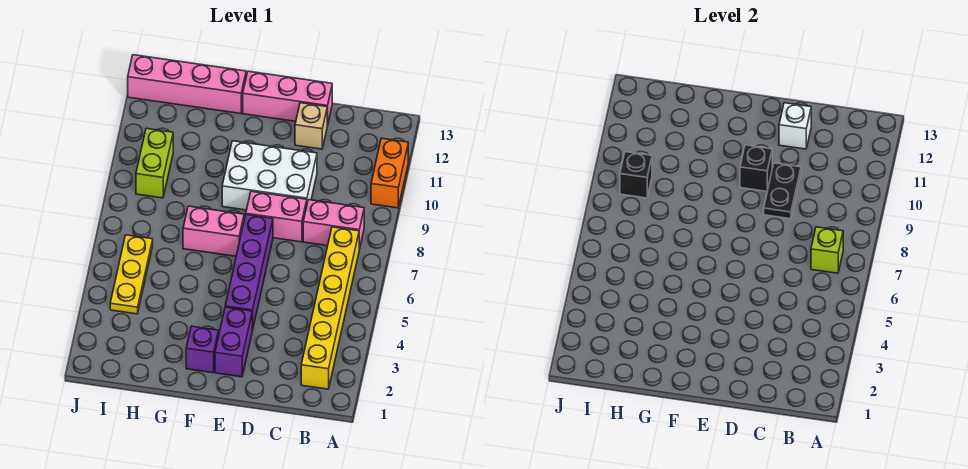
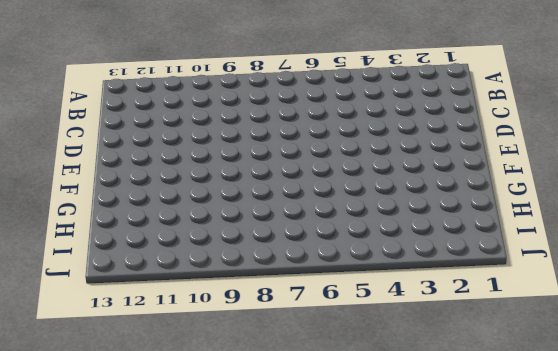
none -> orange brick A10:A11 level 1
none -> yellow brick B2:B7 level 1
none -> pink brick B8:C8 level 1

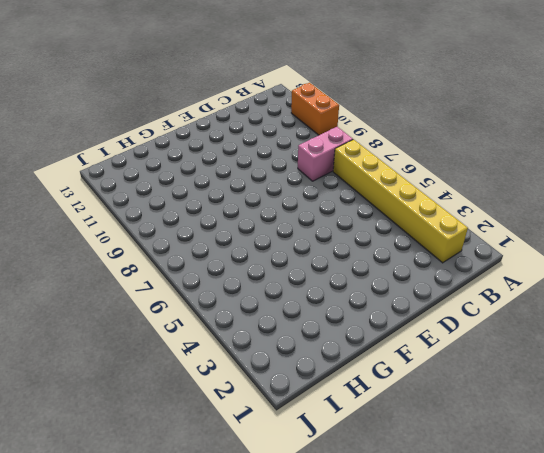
none -> pink brick D8:E8 level 1
none -> white brick D9:F10 level 1
none -> tan brick D12 level 1

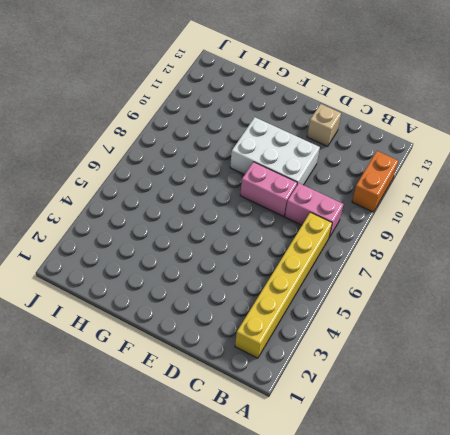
none -> pink brick D13:F13 level 1
none -> purple brick E2:E3 level 1
none -> purple brick E4:E7 level 1

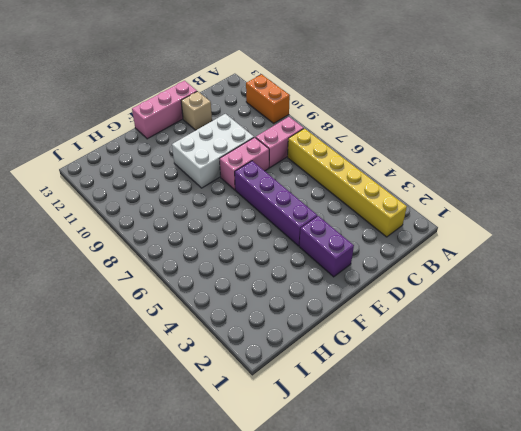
none -> purple brick F2 level 1
none -> pink brick F7:G7 level 1
none -> pink brick G13:J13 level 1

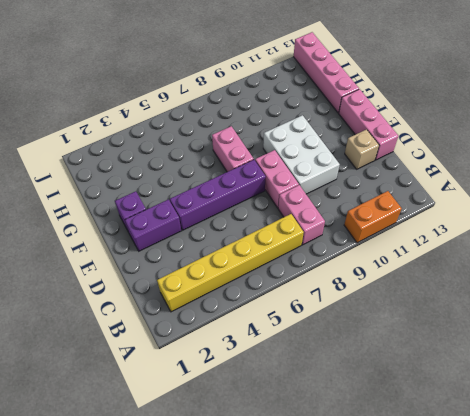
none -> yellow plate I4:I6 level 1
none -> lime brick I9:I10 level 1
none -> lime brick B7 level 2

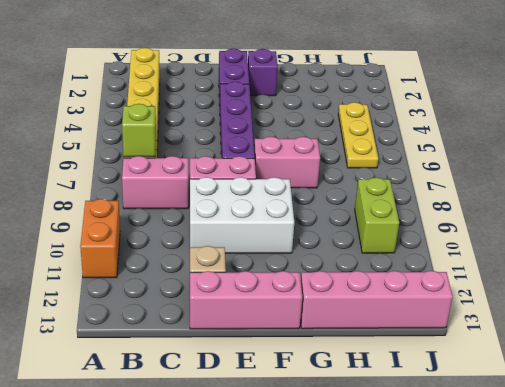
none -> black plate D9:D10 level 2
none -> white brick D12 level 2
none -> black brick E10 level 2

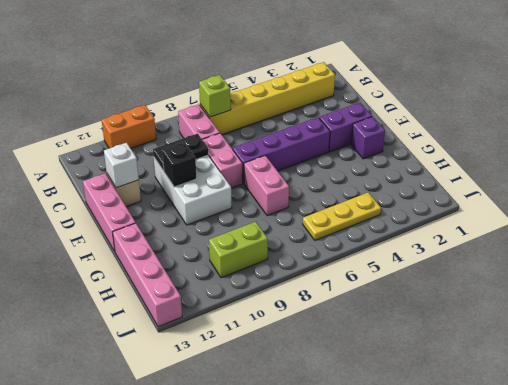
none -> black brick I9 level 2

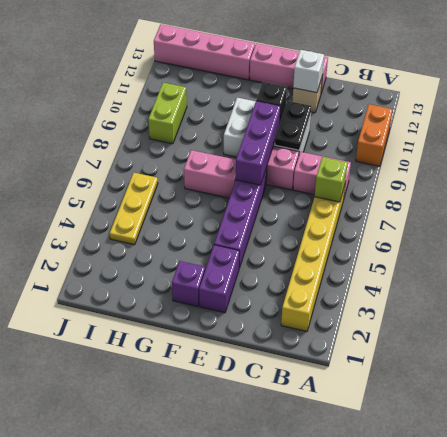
purple brick E7:E9 level 2 -> none
none -> black brick I9 level 2

